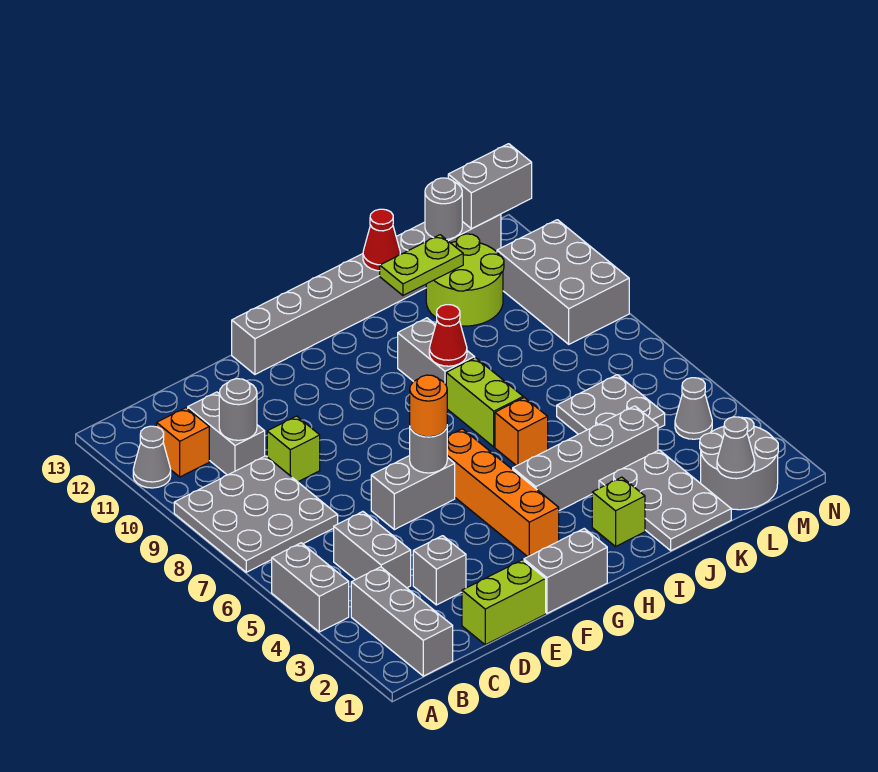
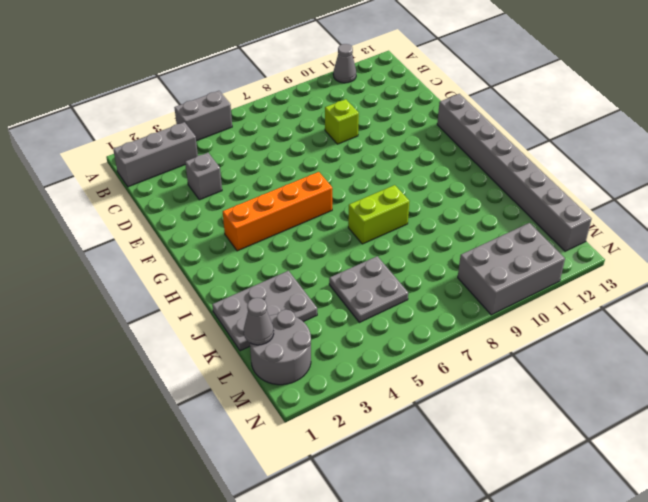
none -> grey plate A7:C9 level 1
none -> orange brick B11 level 1
none -> grey brick C4:C5 level 1
none -> grey brick C10:C11 level 1

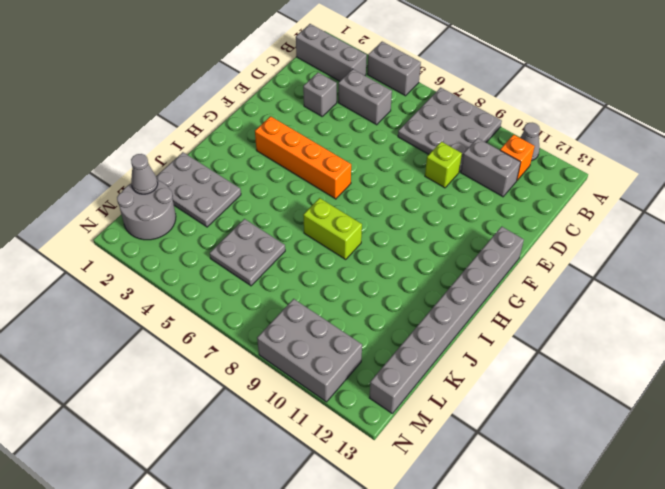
none -> lime brick D1:E1 level 1
none -> grey brick E6:F6 level 1
none -> grey brick F1:G1 level 1
none -> grey brick H4:K4 level 1

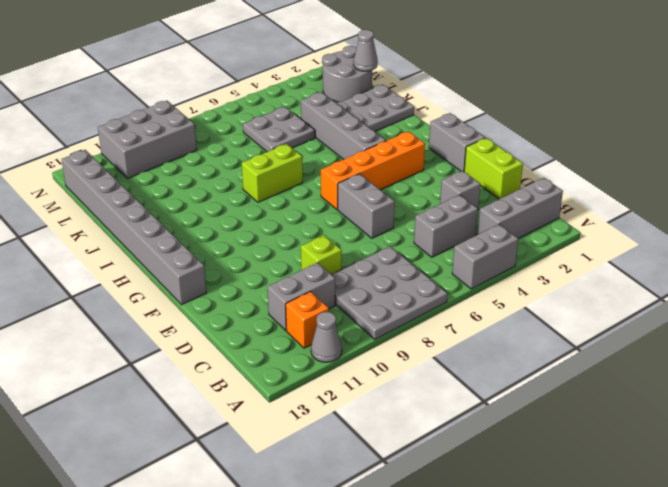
none -> lime brick I2 level 1
none -> orange brick I6 level 1
none -> grey brick I9:I10 level 1
none -> lime round brick K11:L12 level 1

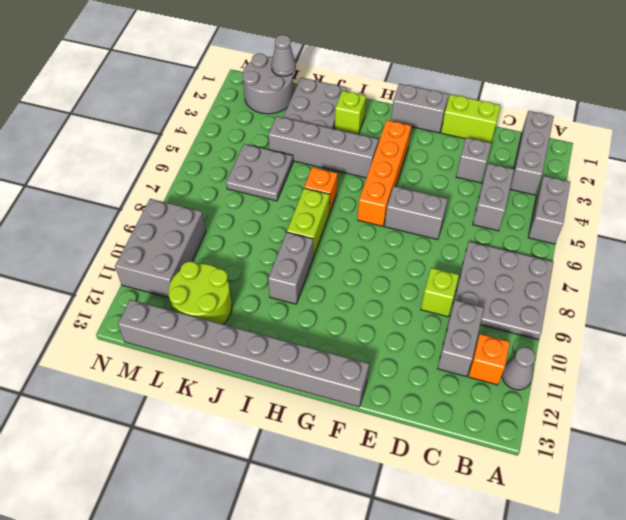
none -> grey cone M4 level 1
none -> grey round brick C10 level 2
none -> grey round brick F6 level 2
none -> red cone I9 level 2

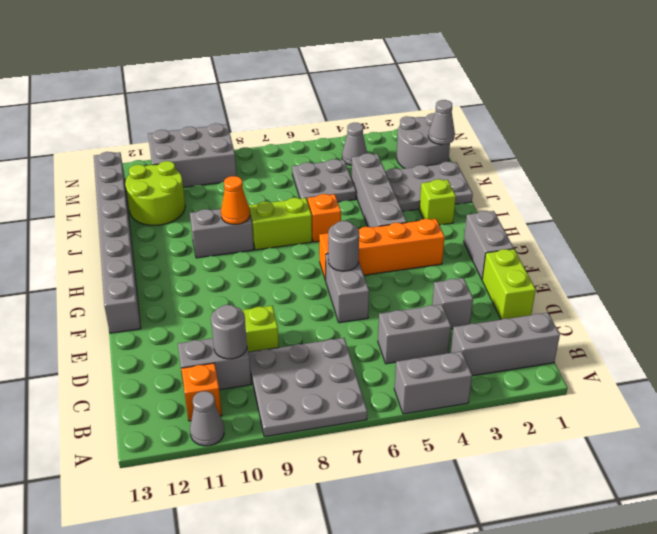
orange cone I9 level 2 -> red cone I9 level 2
none -> lime plate J12:K12 level 2
none -> red cone J13 level 2
none -> grey round brick L13 level 2
none -> grey brick M13:N13 level 2

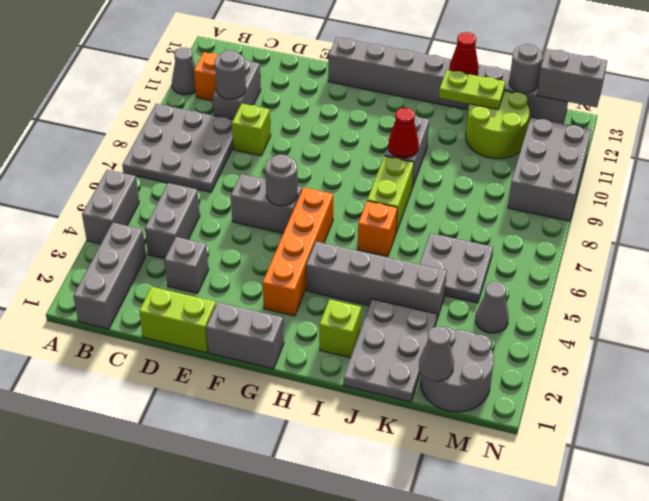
none -> orange round brick F6 level 3

